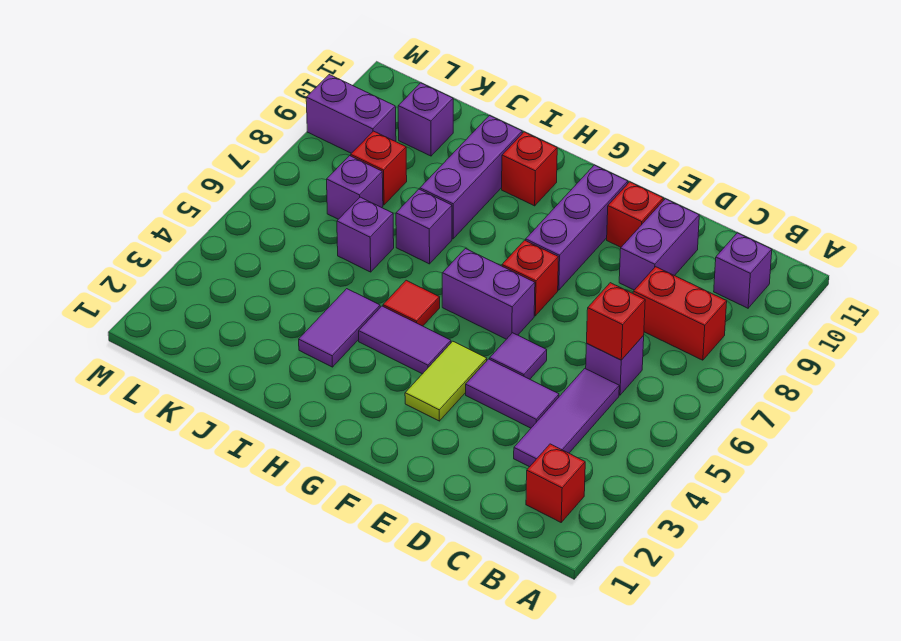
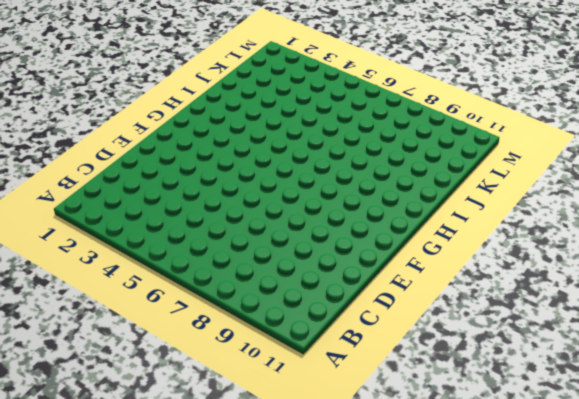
none -> red brick B2 level 1
none -> red brick B8:C8 level 1
none -> purple brick B10 level 1

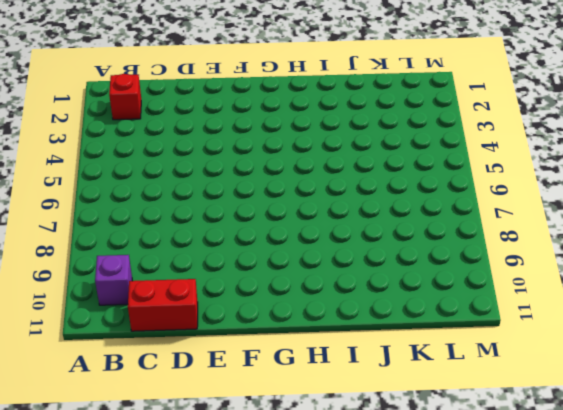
red brick C11:D11 level 1 -> red brick B8:C8 level 1
none -> purple tile C3:C5 level 1
none -> purple brick C6 level 1
none -> purple tile D4:E4 level 1

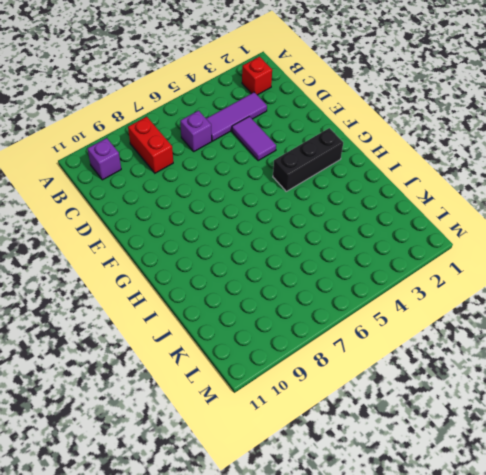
black brick G2:G4 level 1 -> purple tile G4:H4 level 1
none -> purple brick D9:D10 level 1
none -> purple tile E5 level 1
none -> red brick E10 level 1

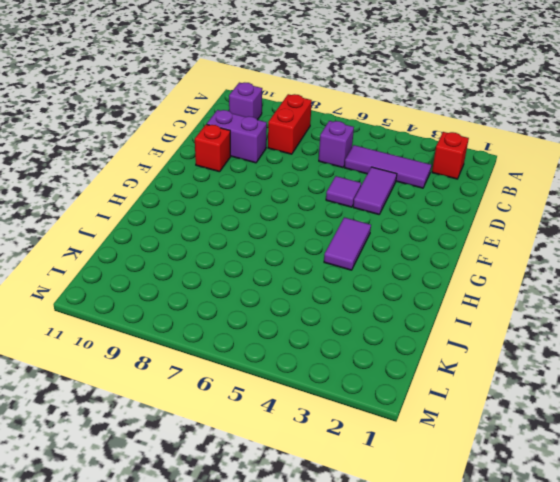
none -> lime tile F3:F4 level 1
none -> purple brick F6:G6 level 1
none -> red brick F7 level 1

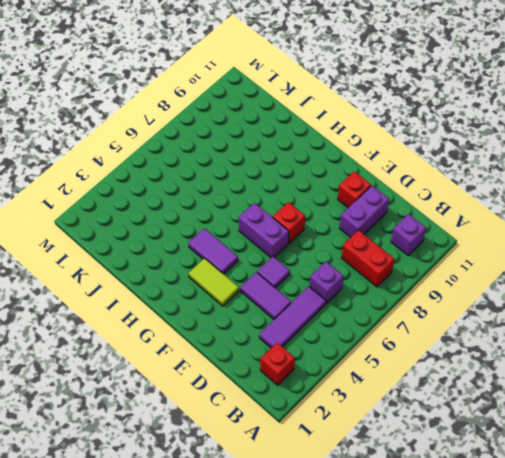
lime tile F3:G3 level 1 -> lime tile F3:F4 level 1
none -> purple brick F8:F10 level 1
none -> red tile H5 level 1
none -> red brick H10 level 1

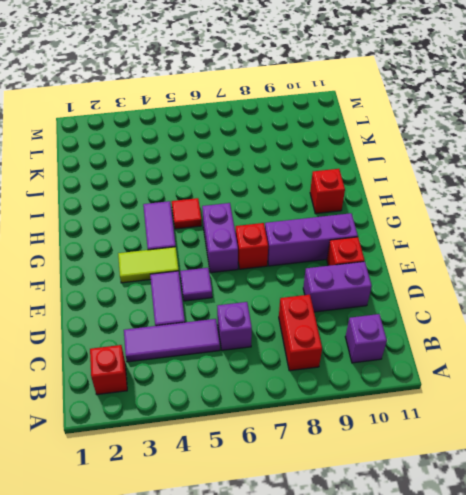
none -> purple tile I3:I4 level 1
none -> purple brick I7 level 1
none -> purple brick I8:I10 level 1

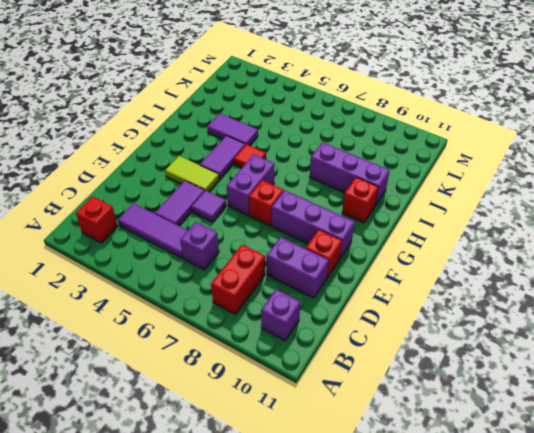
none -> purple brick I7 level 1
none -> purple brick J6 level 1
none -> purple brick K7 level 1

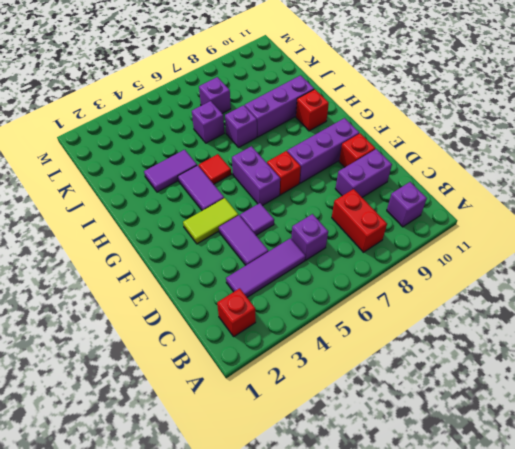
none -> red brick K8 level 1
none -> purple brick K10 level 1
none -> purple brick L9:M9 level 1

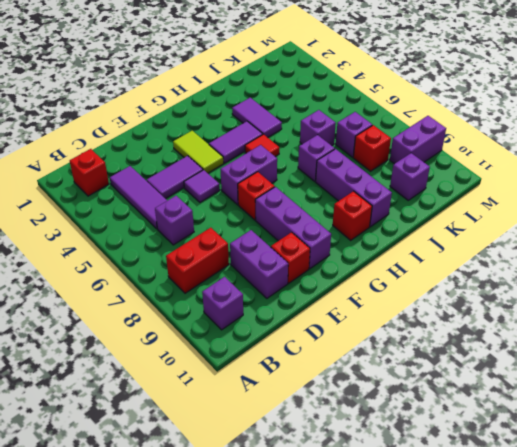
none -> red brick C6 level 2

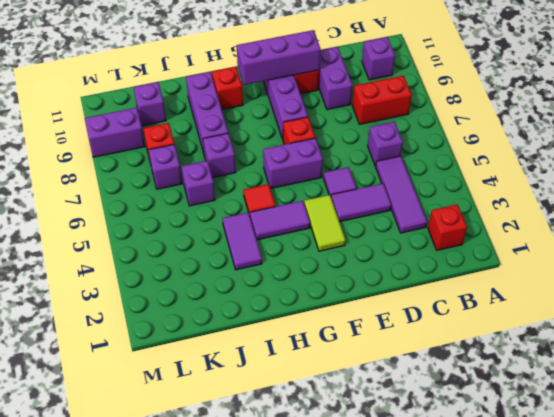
purple brick E10:G10 level 2 -> none
none -> red brick C6 level 2

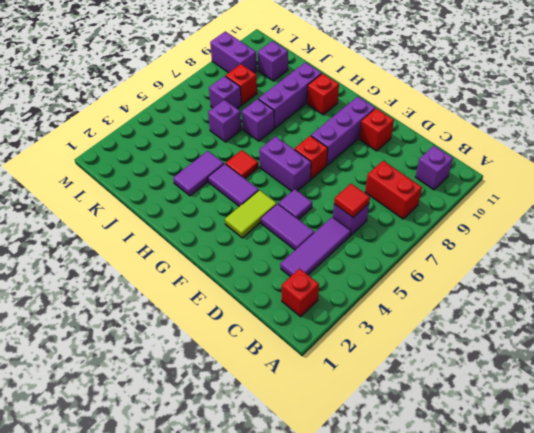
red tile C6 level 2 -> red brick C6 level 2
none -> purple brick D9:D10 level 1

